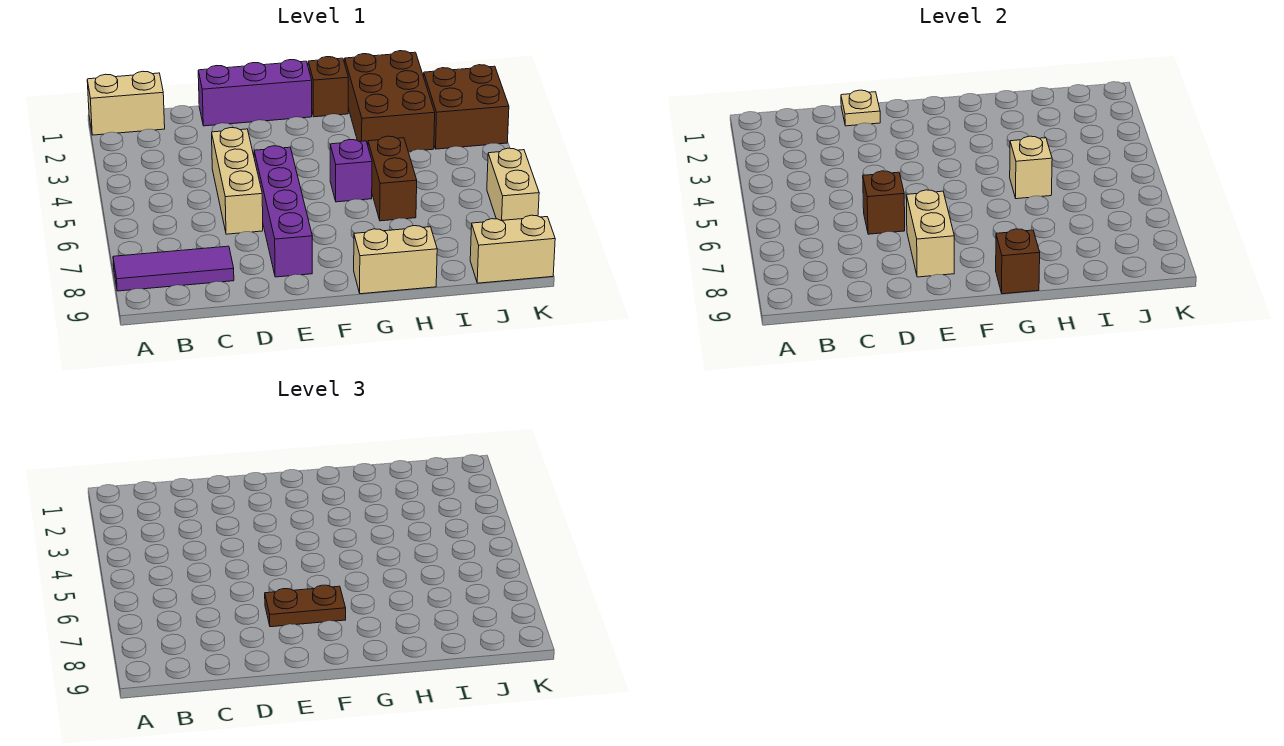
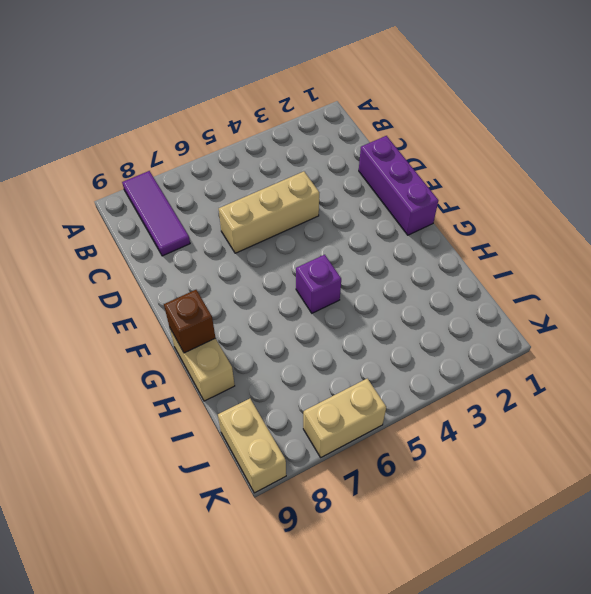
none -> tan brick A1:B1 level 1
none -> purple brick E5:E8 level 1
none -> brown brick G1 level 1

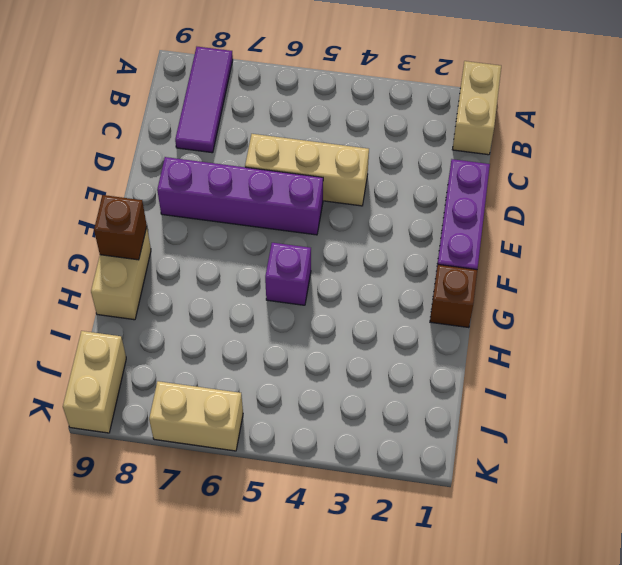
none -> brown brick H1:I3 level 1
none -> brown brick H5:H6 level 1
none -> brown brick J2:K3 level 1

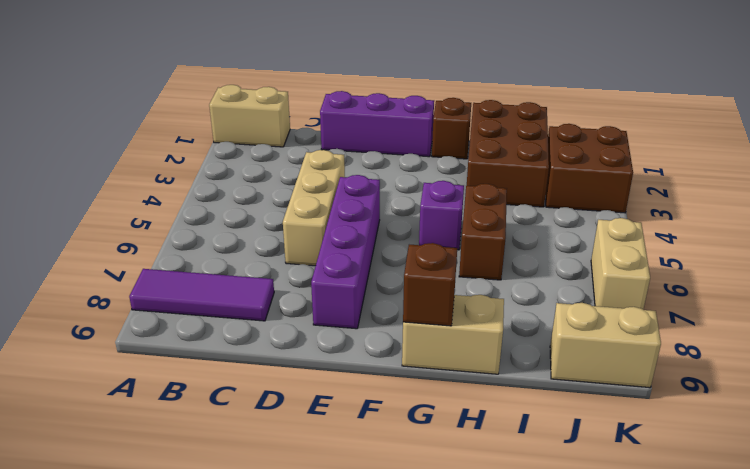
none -> tan plate D1 level 2
none -> brown brick D6 level 2
none -> tan brick E7:E8 level 2

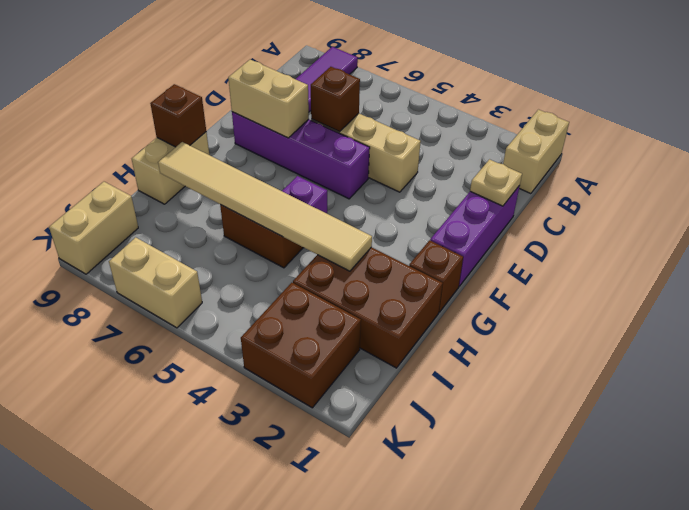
tan tile H3:H8 level 2 -> tan brick H5 level 2
none -> brown plate E7:F7 level 3

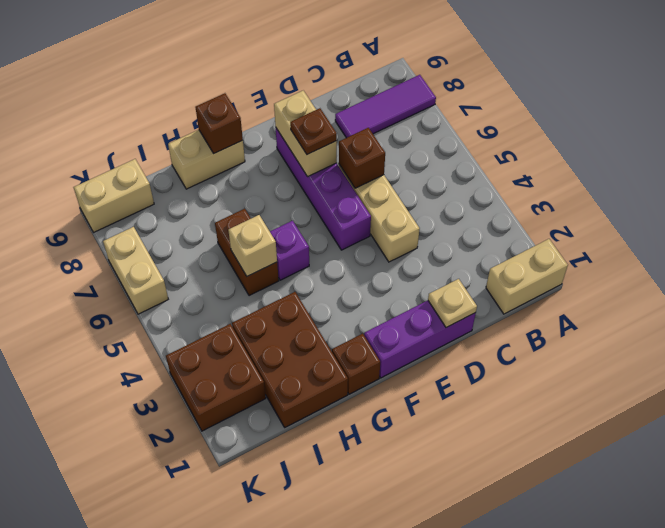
brown plate E7 level 3 -> brown plate E7:F7 level 3

